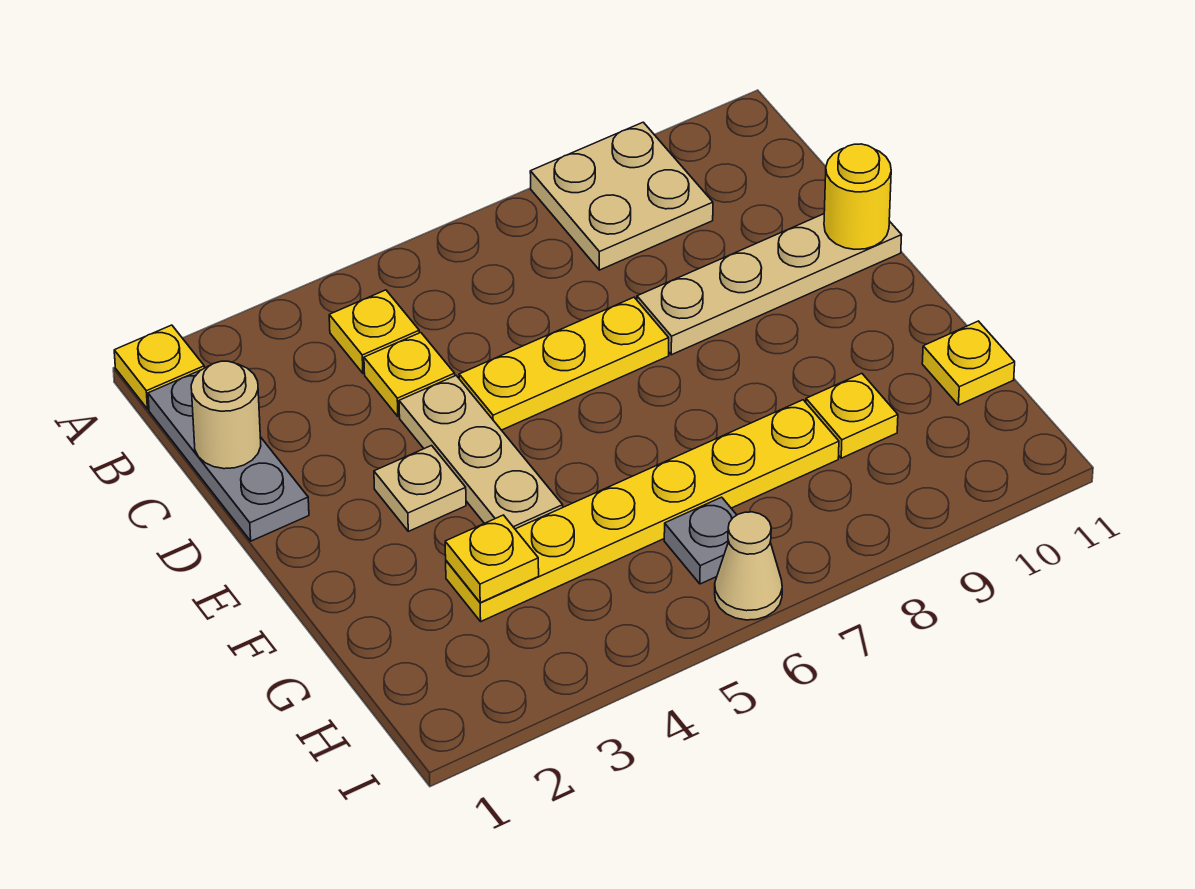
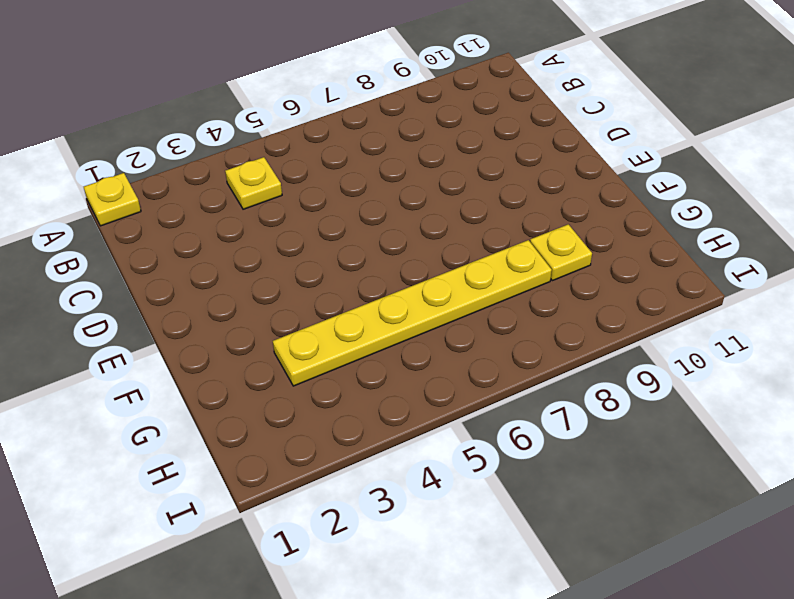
none -> tan plate A8:B9 level 1
none -> grey plate B1:D1 level 1
none -> yellow plate C4 level 1

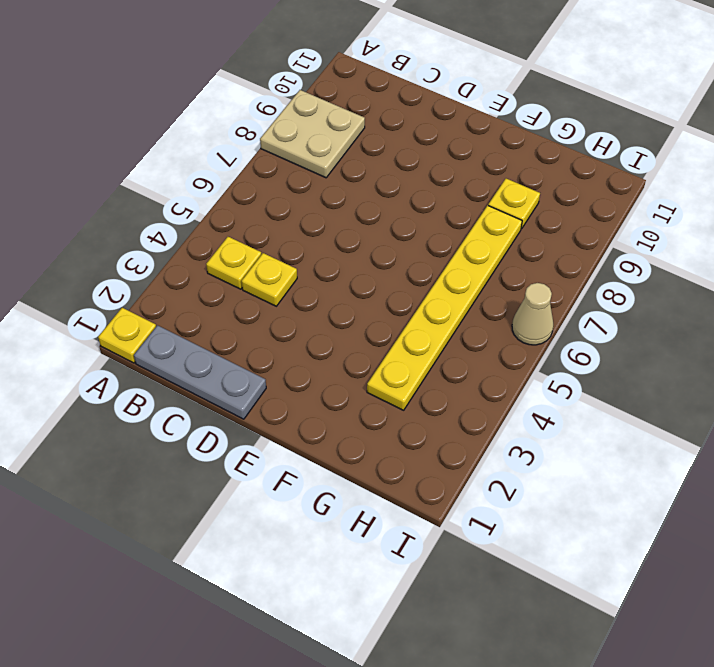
none -> tan plate D4:F4 level 1
none -> yellow plate D5:D7 level 1
none -> tan plate D8:D11 level 1

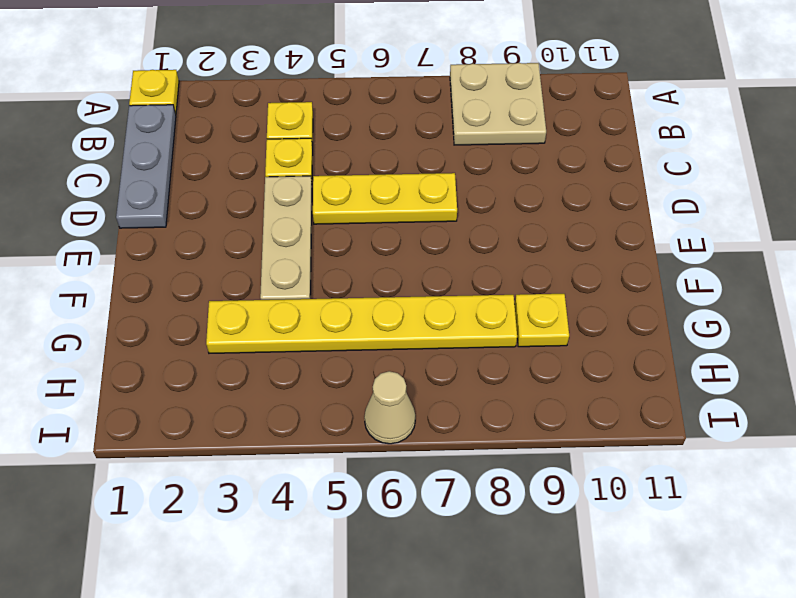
none -> tan plate D8:D11 level 1
none -> tan plate E3 level 1
none -> yellow plate G11 level 1

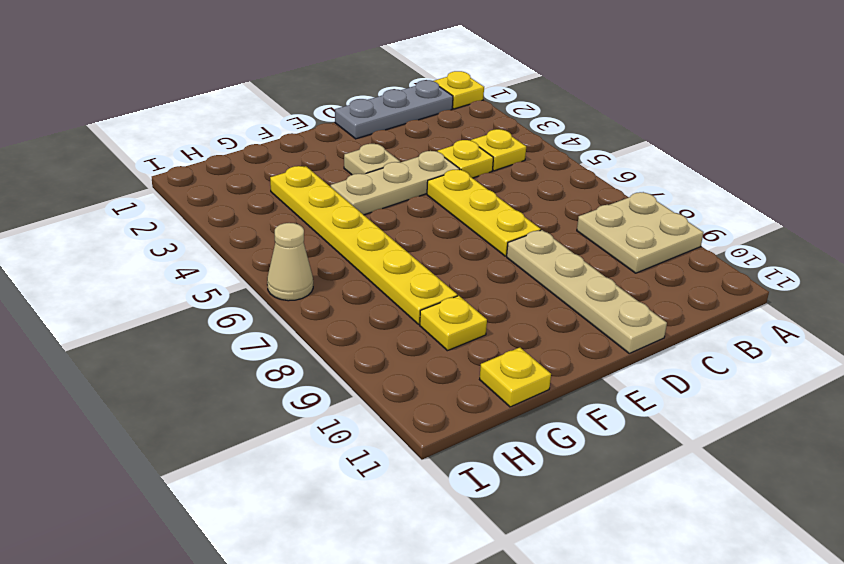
none -> grey plate H6 level 1
none -> tan round brick C1 level 2
none -> yellow round brick D11 level 2

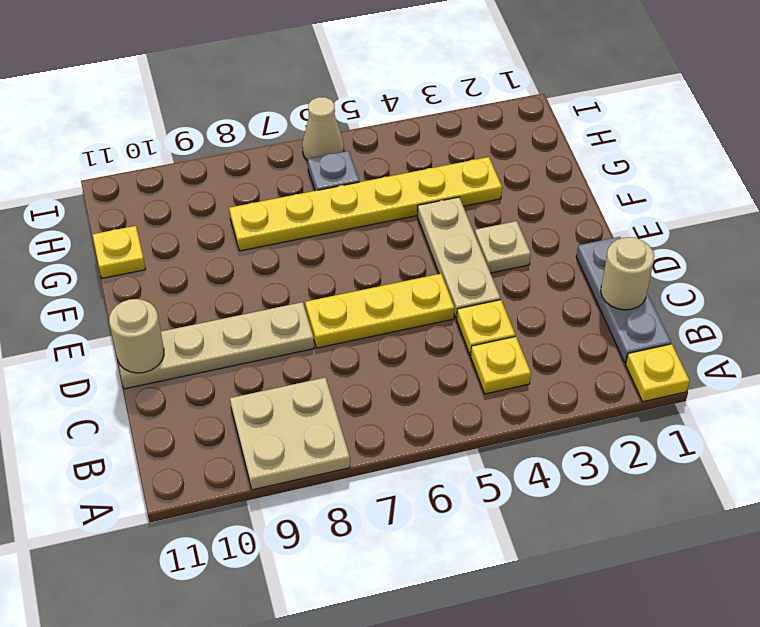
tan round brick D11 level 2 -> yellow round brick D11 level 2
none -> yellow plate G9 level 1
none -> yellow plate G3 level 2

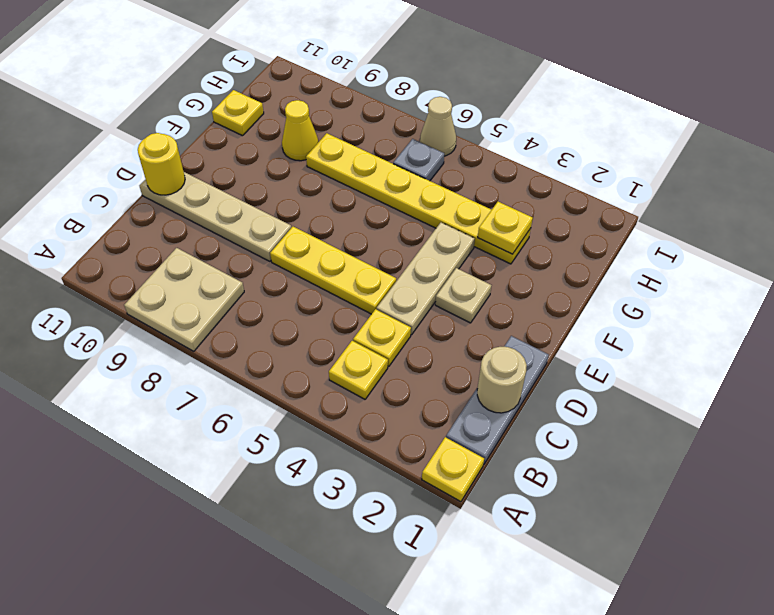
yellow cone G9 level 1 -> yellow plate G9 level 1

